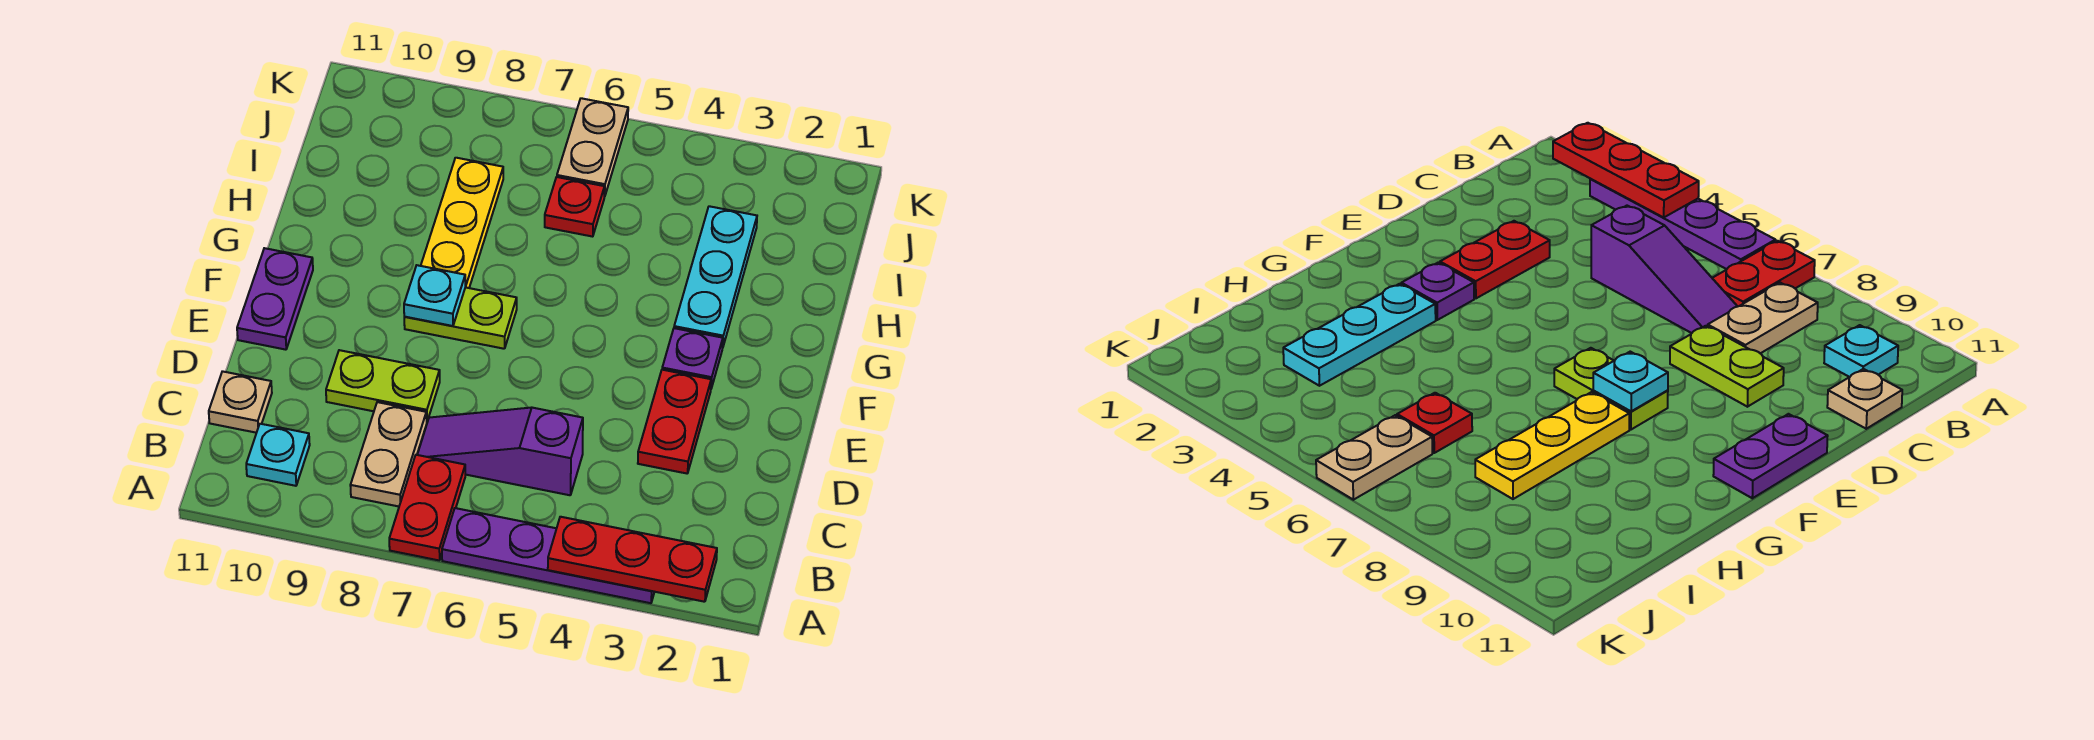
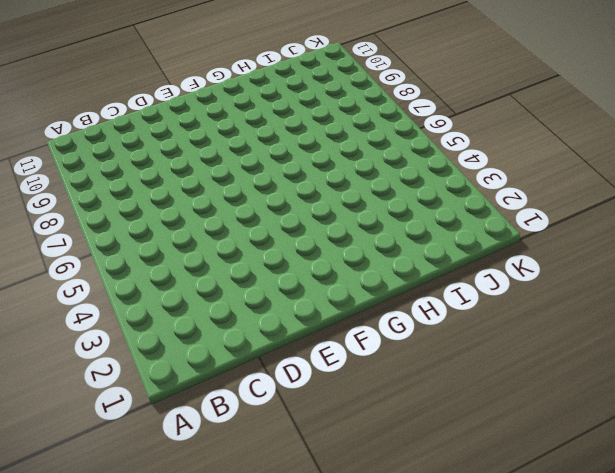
none -> purple plate A3:A6 level 1
none -> red plate A7:B7 level 1
none -> tan plate B8:C8 level 1

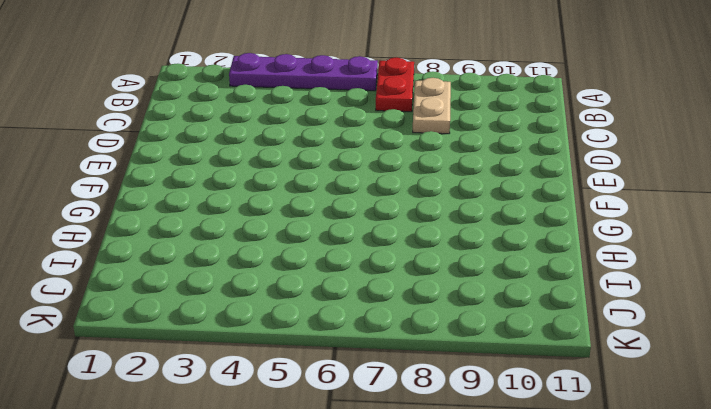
none -> cyan plate B10 level 1
none -> purple slope C5:C7 level 1 top 5
none -> tan plate C11 level 1

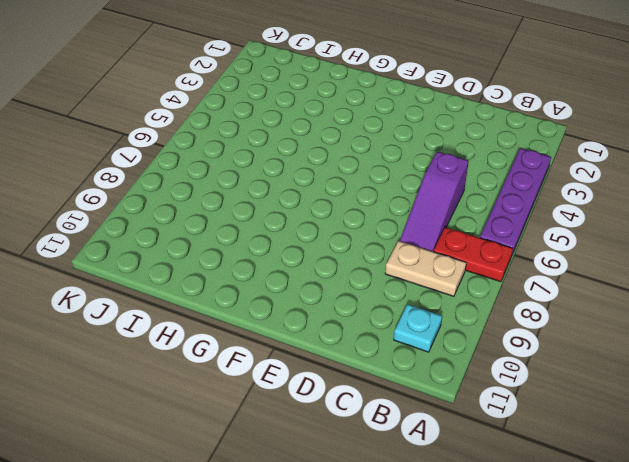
none -> tan plate C11 level 1
none -> red plate D3:E3 level 1
none -> lime plate D8:D9 level 1

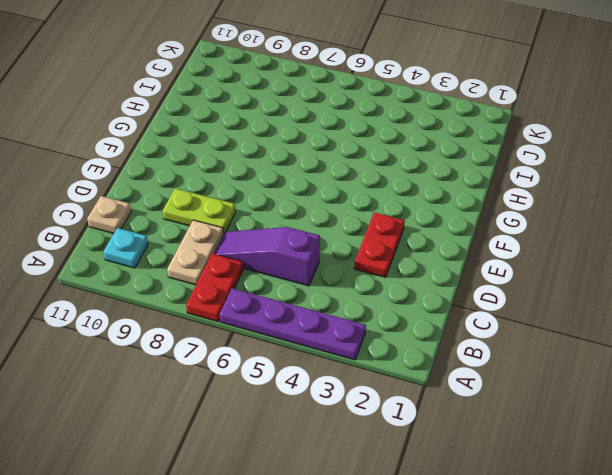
none -> purple plate E11:F11 level 1
none -> purple plate F3 level 1
none -> lime plate F7:F8 level 1

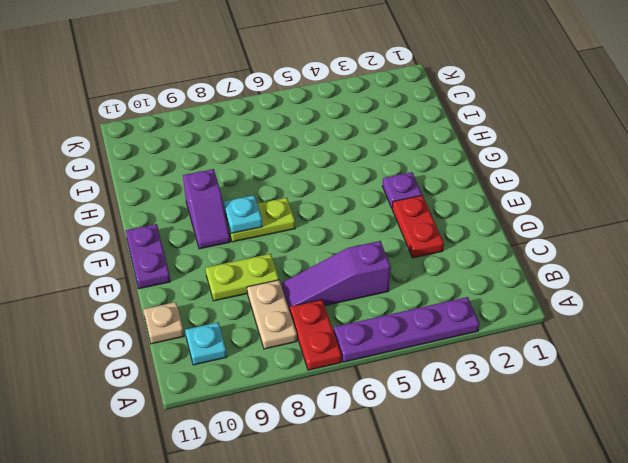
purple slope F9:G9 level 1 top G -> none
none -> cyan plate G3:I3 level 1
none -> yellow plate G8:I8 level 1
none -> red plate I6 level 1

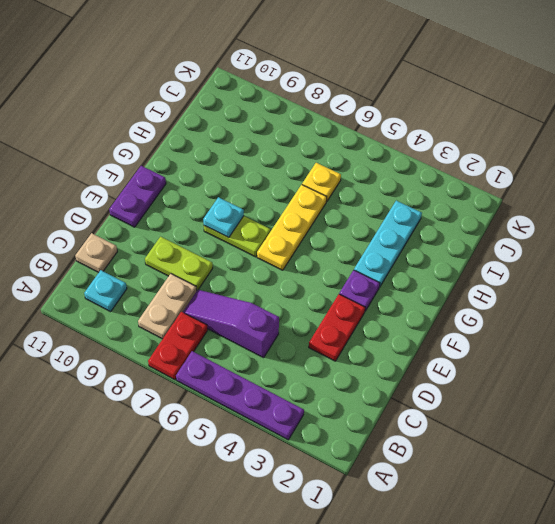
yellow plate F6:H6 level 1 -> yellow plate G8:I8 level 1
yellow plate I6 level 1 -> red plate I6 level 1
none -> tan plate J6:K6 level 1
none -> red plate A2:A4 level 2

